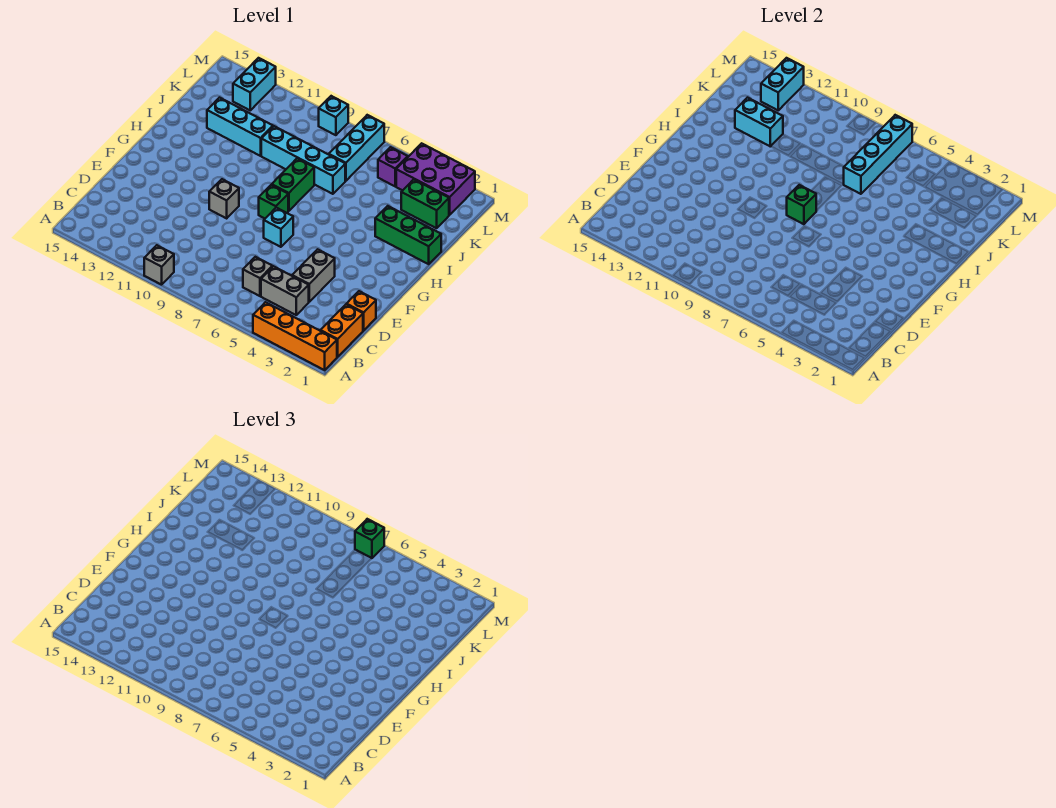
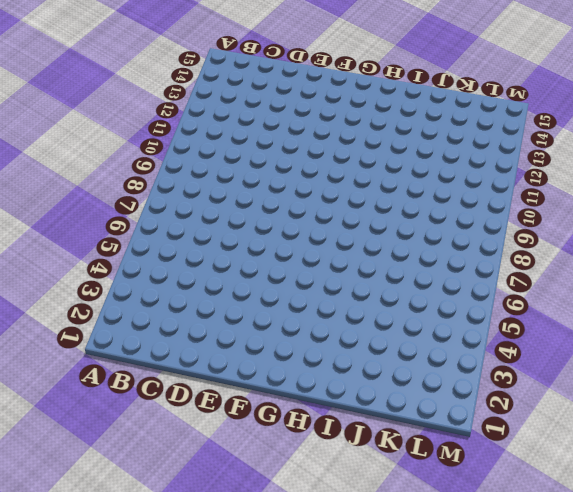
none -> orange brick A1:A4 level 1
none -> grey brick A10 level 1
none -> orange brick B1:C1 level 1

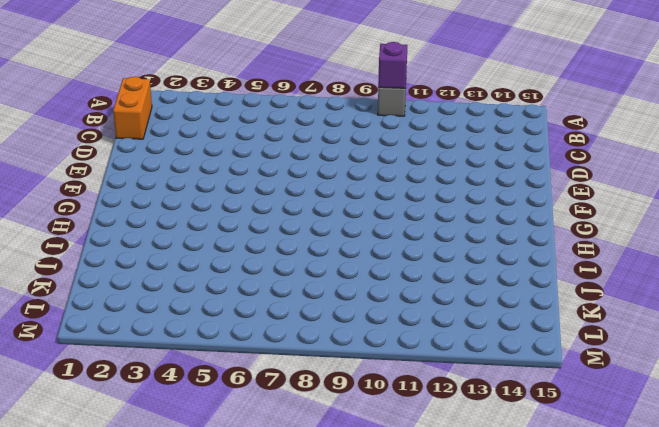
purple brick A10 level 2 -> purple brick L5 level 1
none -> orange brick A1:A4 level 1
none -> grey brick C4:C5 level 1
none -> grey brick C6 level 1

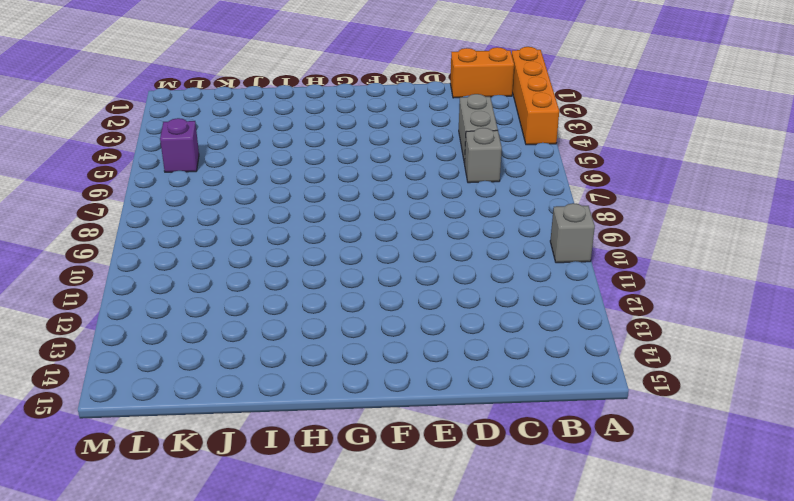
none -> orange brick D1 level 1
none -> grey brick D4:E4 level 1
none -> cyan brick F7 level 1

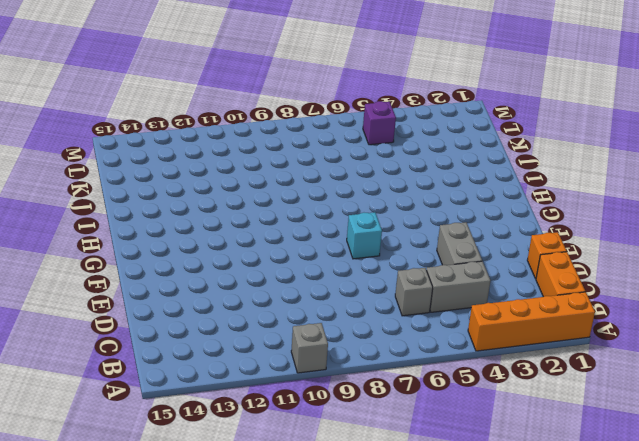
none -> grey brick F10 level 1
none -> green brick G8 level 1
none -> green brick H8:I8 level 1

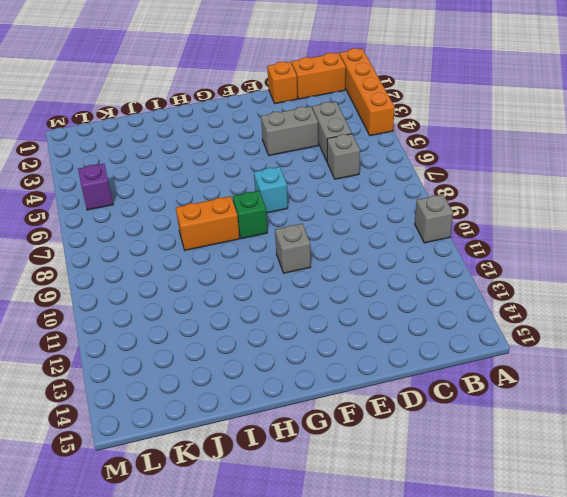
orange brick H8:I8 level 1 -> green brick H8:I8 level 1
none -> green brick I1:I3 level 1
none -> cyan brick J7:J10 level 1
none -> cyan brick J11:J13 level 1

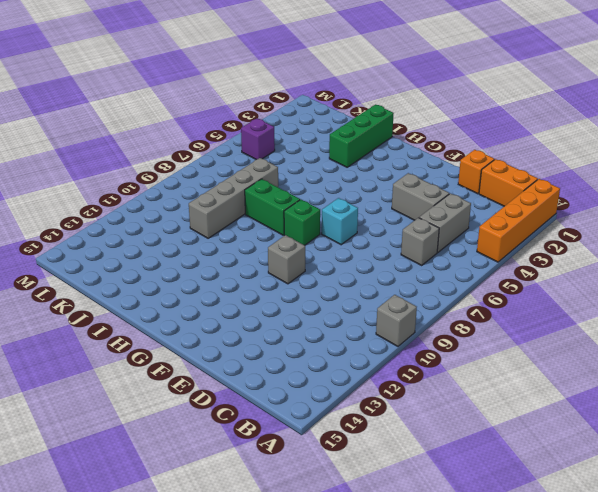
grey brick J7:J10 level 1 -> cyan brick J7:J10 level 1
none -> cyan brick J11:J13 level 1
none -> green brick K2:K3 level 1
none -> cyan brick K7:M7 level 1

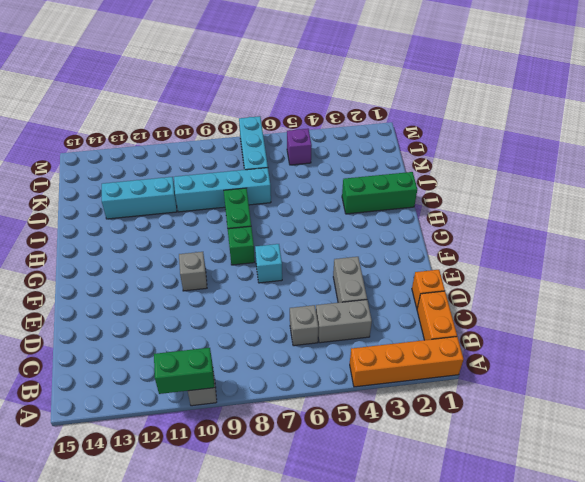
green brick A10:A11 level 2 -> green brick K2:K3 level 1
none -> purple brick L2:M4 level 1
none -> cyan brick L13:M13 level 1
none -> cyan brick M9 level 1

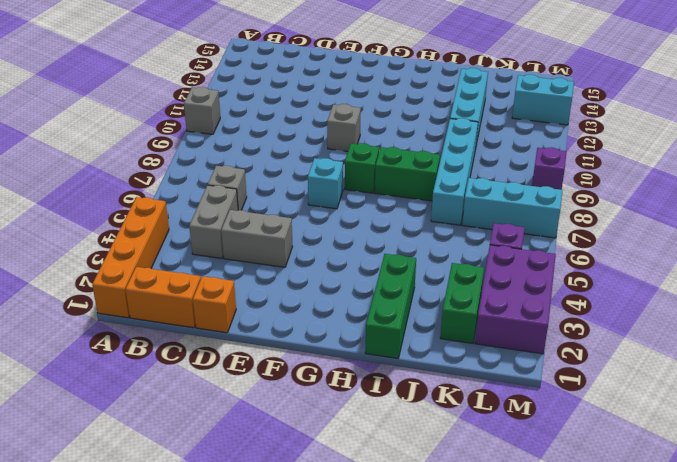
purple brick M9 level 1 -> cyan brick M9 level 1
none -> green brick G8 level 2
none -> cyan brick J7:M7 level 2
none -> cyan brick J12:J13 level 2

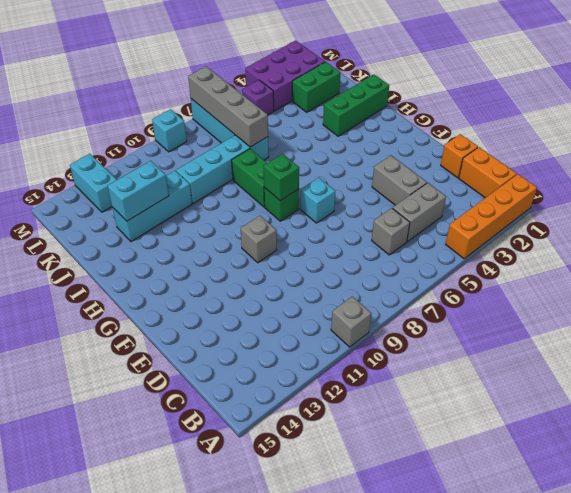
grey brick J7:M7 level 2 -> cyan brick J7:M7 level 2
none -> cyan brick L13:M13 level 2
none -> green brick M7 level 3

